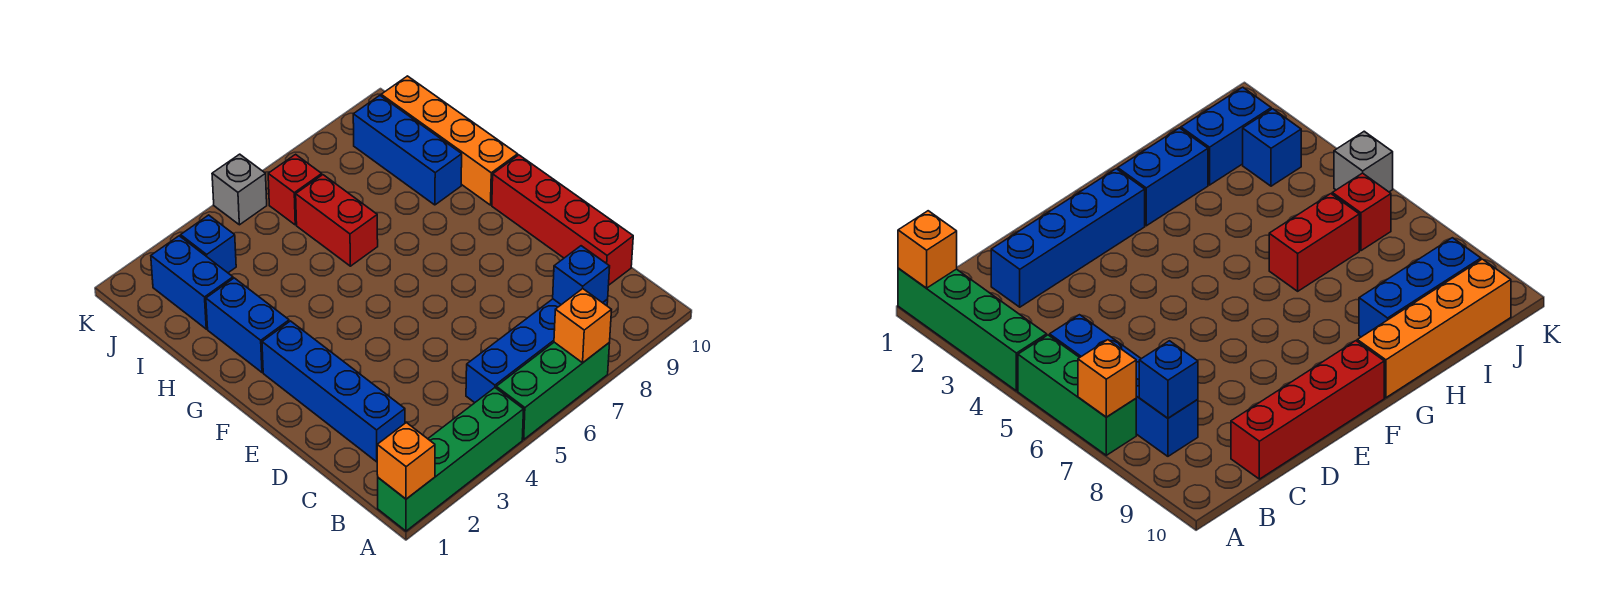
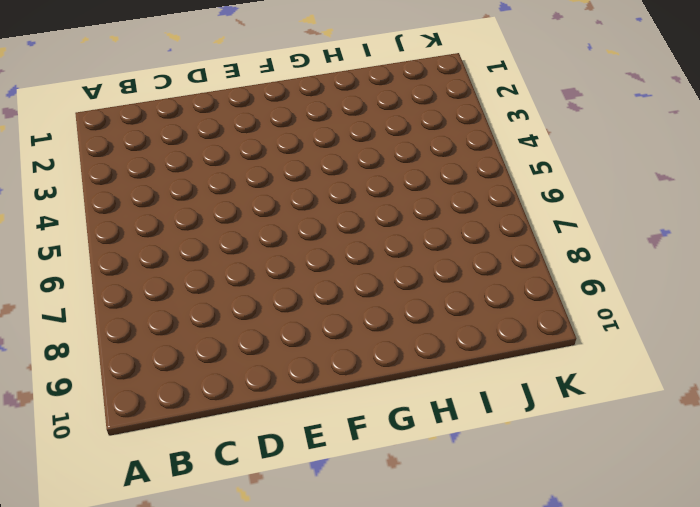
none -> green brick A1:A4 level 1
none -> green brick A5:A7 level 1
none -> blue brick B5:B8 level 1

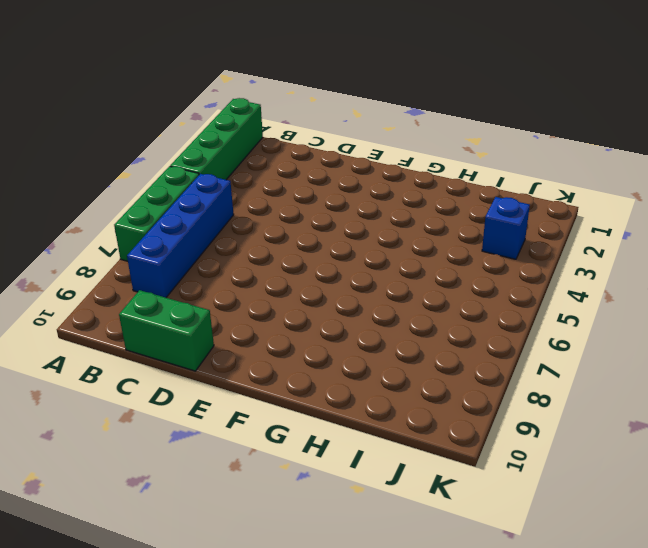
green brick C10:D10 level 1 -> red brick C10:F10 level 1
none -> blue brick C2:F2 level 1
none -> blue brick G2:H2 level 1
none -> orange brick G10:J10 level 1

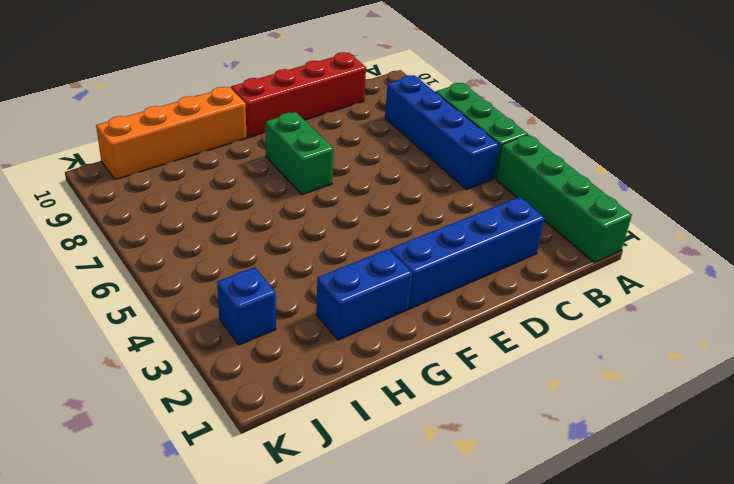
green brick F7:F8 level 1 -> none
none -> red brick H6:I6 level 1
none -> blue brick H9:J9 level 1
none -> blue brick I2:J2 level 1

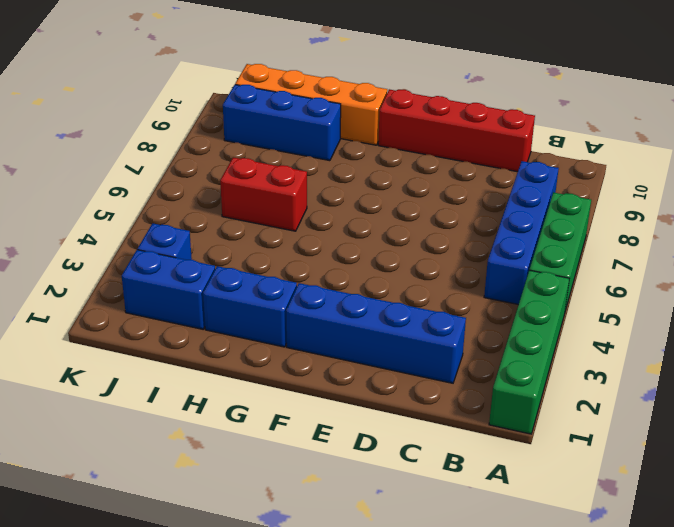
none -> red brick J6 level 1
none -> grey brick K5 level 1
none -> orange brick A1 level 2

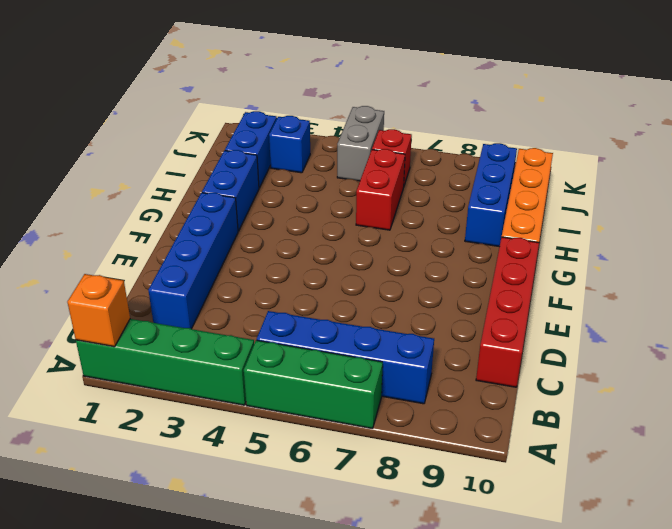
grey brick J5:K5 level 1 -> grey brick K5 level 1
none -> orange brick A7 level 2
none -> blue brick B8 level 2

